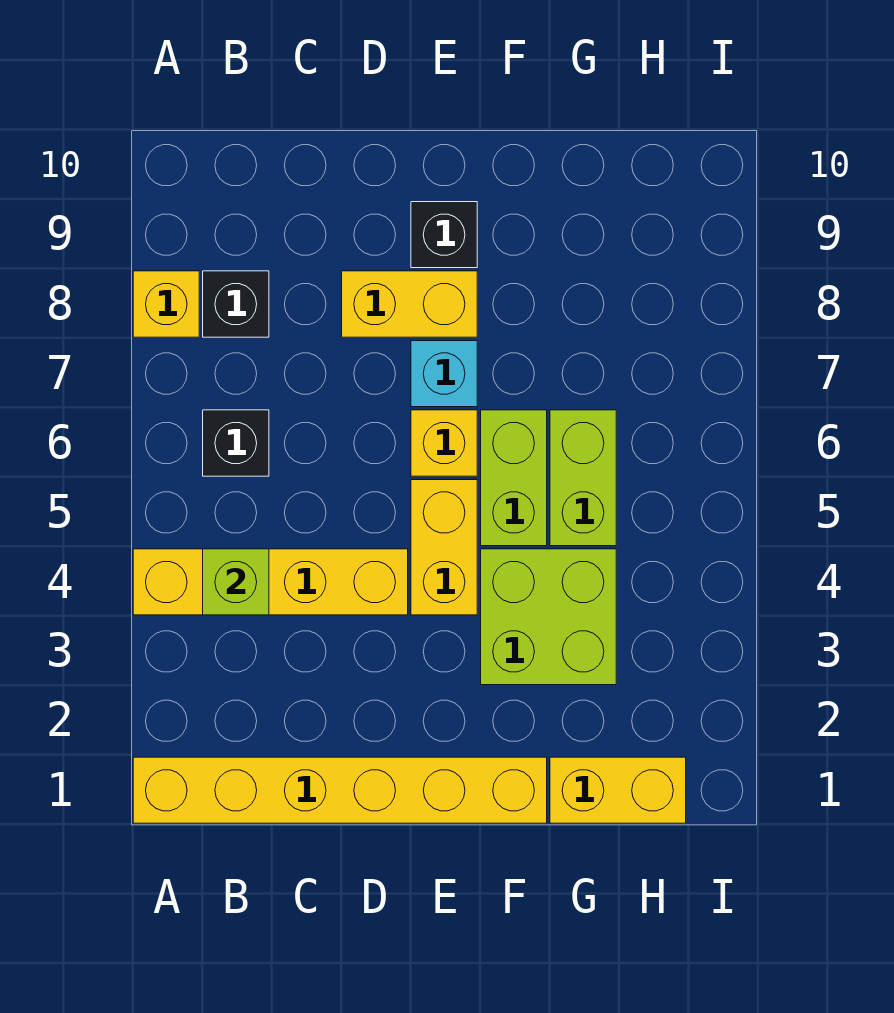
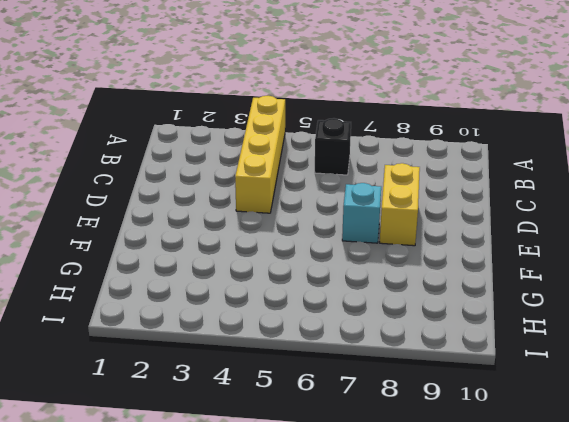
none -> yellow brick A1:F1 level 1
none -> yellow brick A8 level 1
none -> black brick B8 level 1

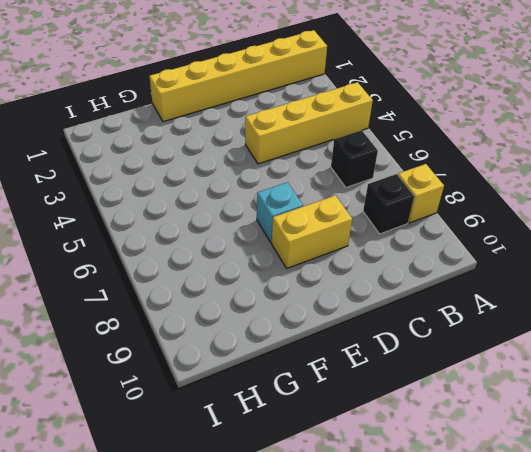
none -> yellow brick E4:E5 level 1
none -> yellow brick E6 level 1
none -> black brick E9 level 1

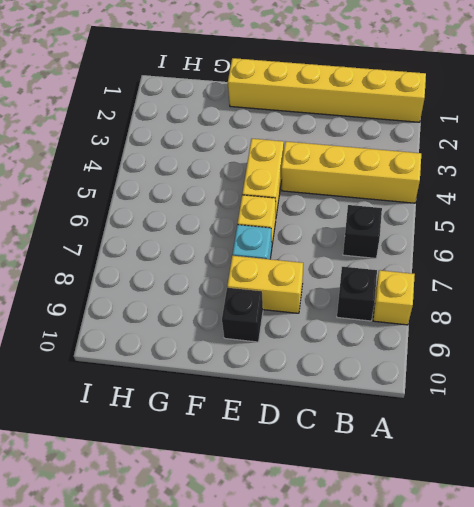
none -> lime brick F3:G4 level 1
none -> lime brick F5:F6 level 1
none -> yellow brick G1:H1 level 1

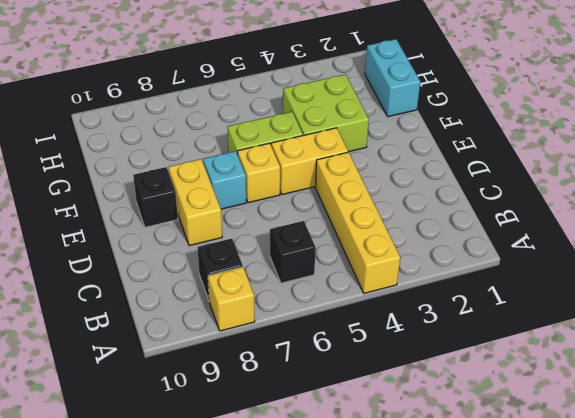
cyan brick G1:H1 level 1 -> yellow brick G1:H1 level 1
none -> yellow brick A1:F1 level 1
none -> lime brick G5:G6 level 1
none -> lime brick B4 level 2

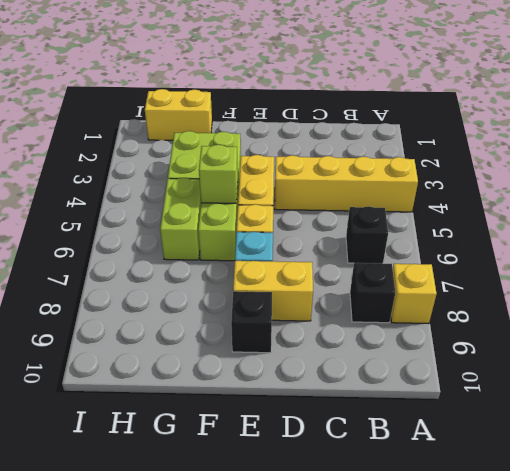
lime brick F5 level 2 -> lime brick B4 level 2
none -> yellow brick A1:F1 level 1

